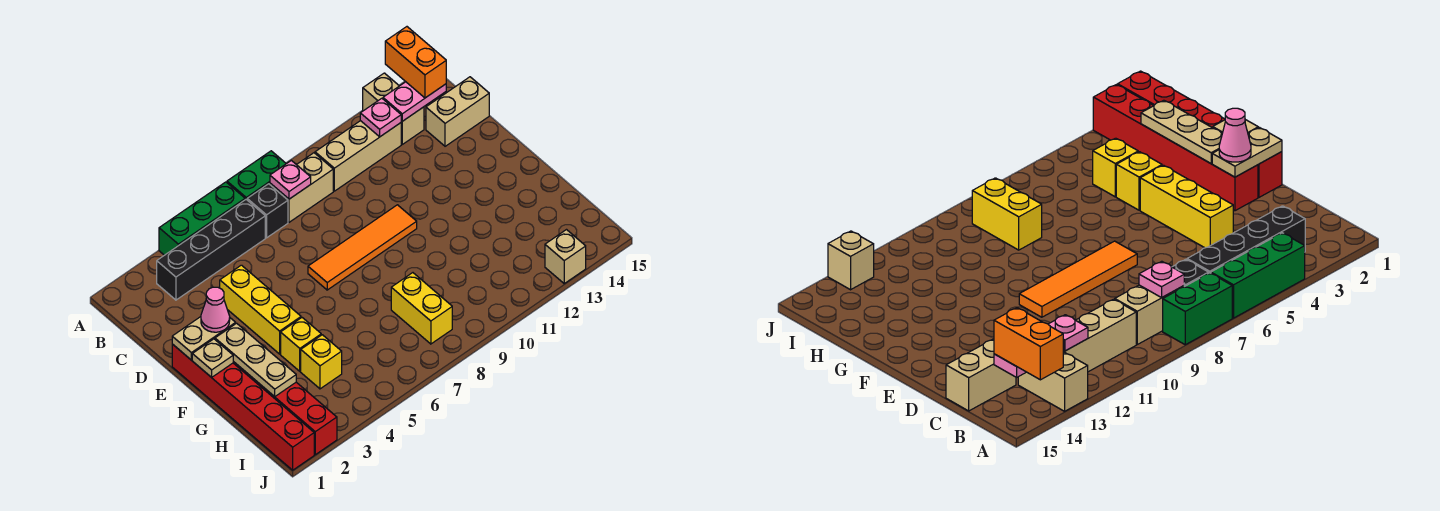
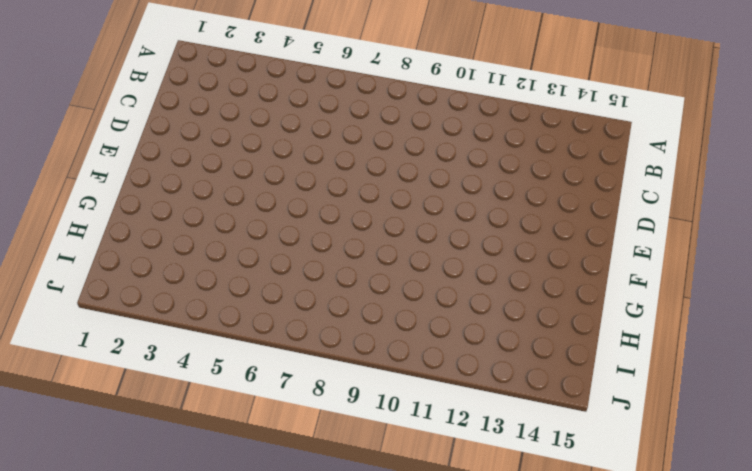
none -> green brick A4:A6 level 1
none -> green brick A7:A8 level 1
none -> tan brick A13:B13 level 1

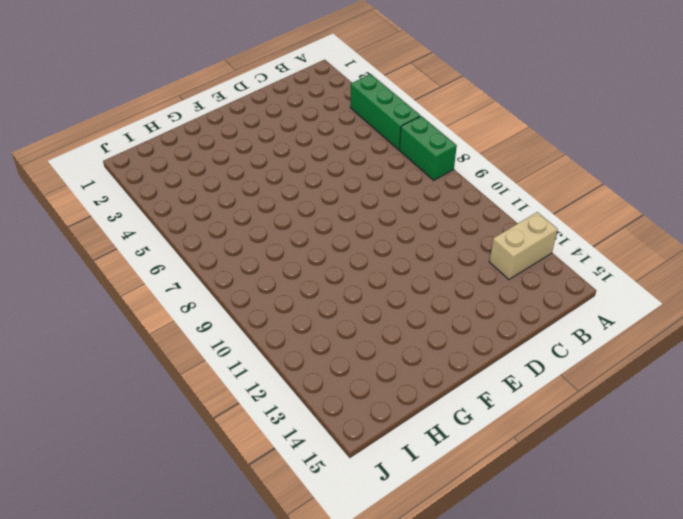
none -> black brick B3:B6 level 1
none -> black brick B7 level 1
none -> tan brick B8:B9 level 1

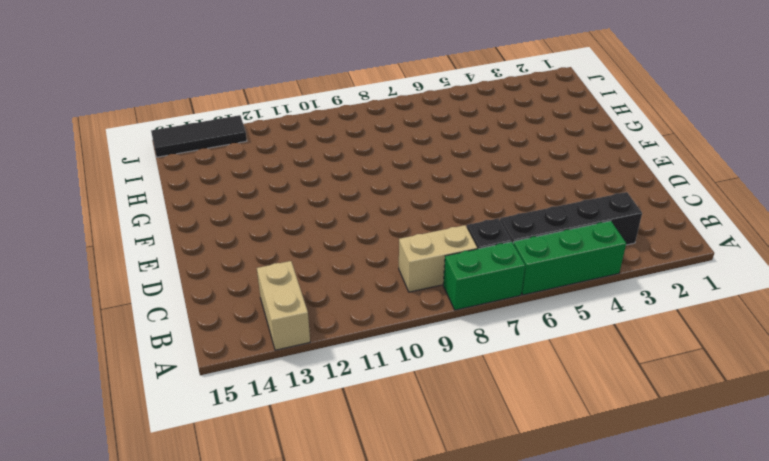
black tile J13:J15 level 1 -> tan brick J13 level 1
none -> tan brick B10:B12 level 1
none -> tan brick C14:C15 level 1
none -> yellow brick D4:F4 level 1

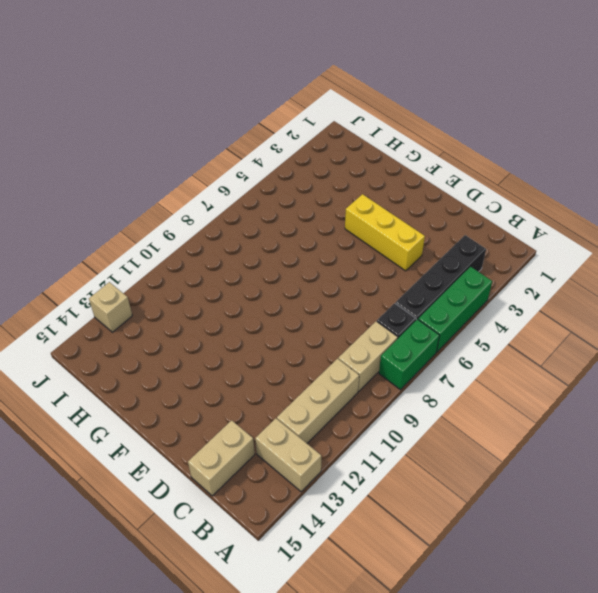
none -> red brick E1:J1 level 1
none -> red brick E2:J2 level 1
none -> orange tile E7:E10 level 1

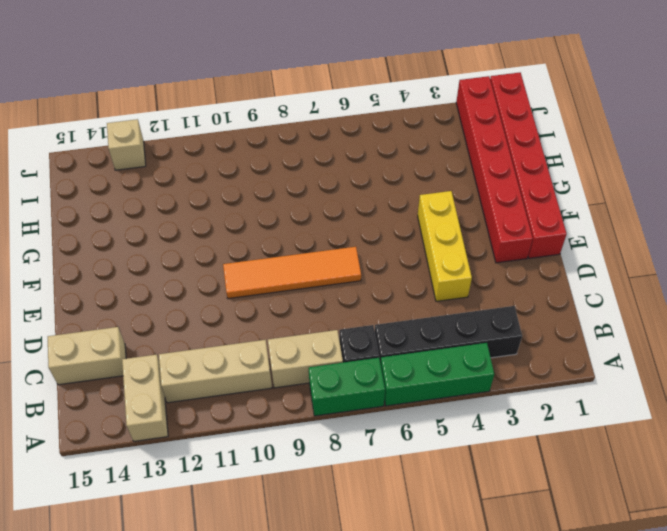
none -> yellow brick G4 level 1
none -> yellow brick H4 level 1
none -> yellow brick H8:I8 level 1

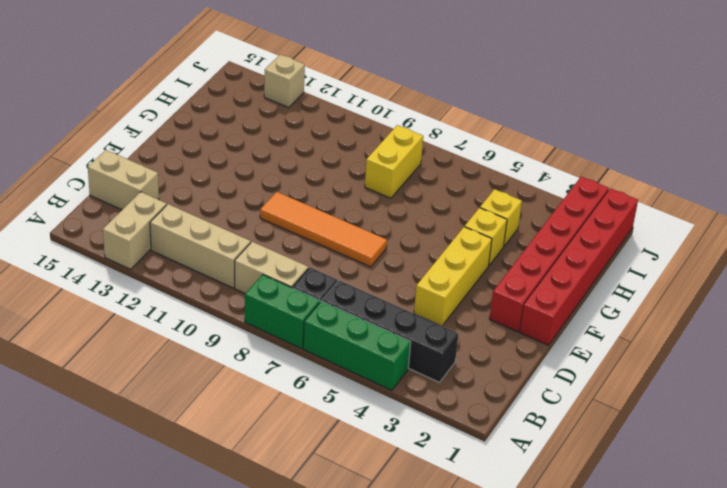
none -> pink plate B8 level 2
none -> pink plate B12 level 2
none -> pink plate B13:B14 level 2

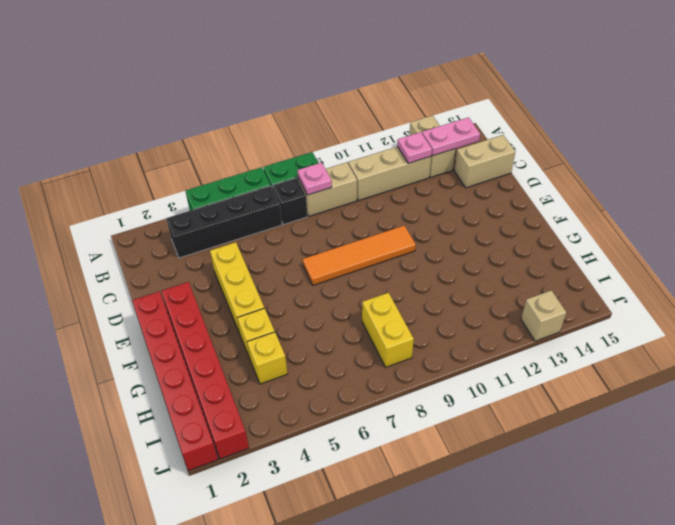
none -> tan plate E1:E2 level 2
none -> tan plate F1 level 2
none -> tan plate F2:H2 level 2

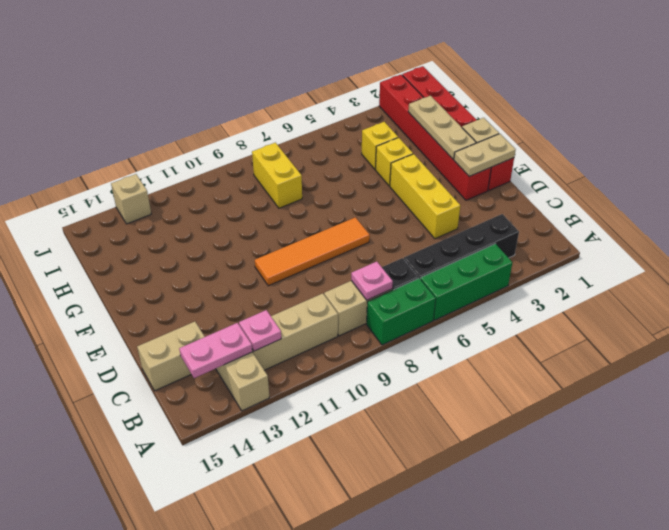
none -> orange brick A14:B14 level 3
none -> pink cone E2 level 3

